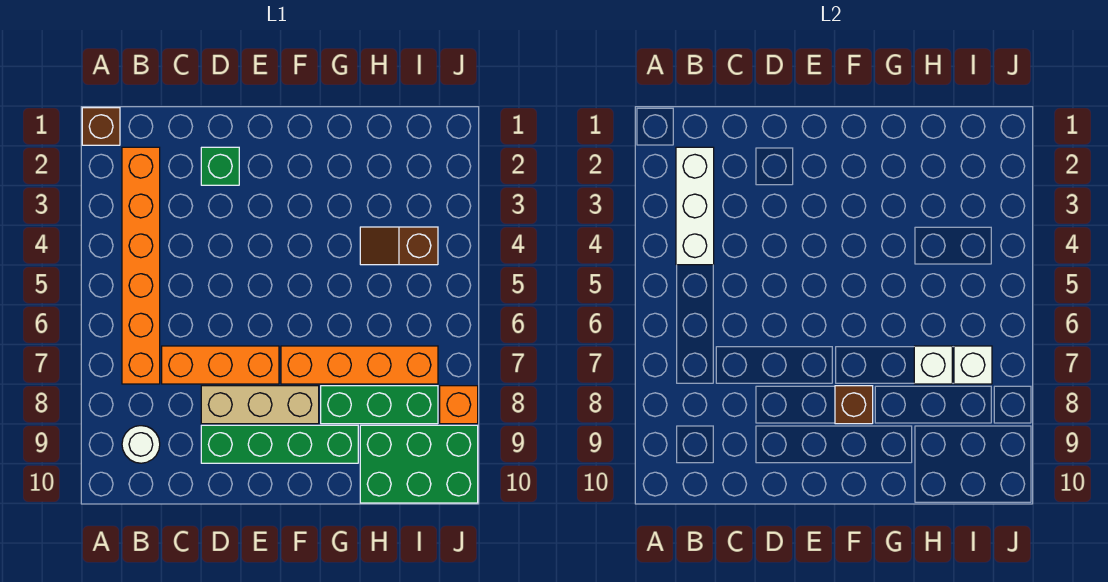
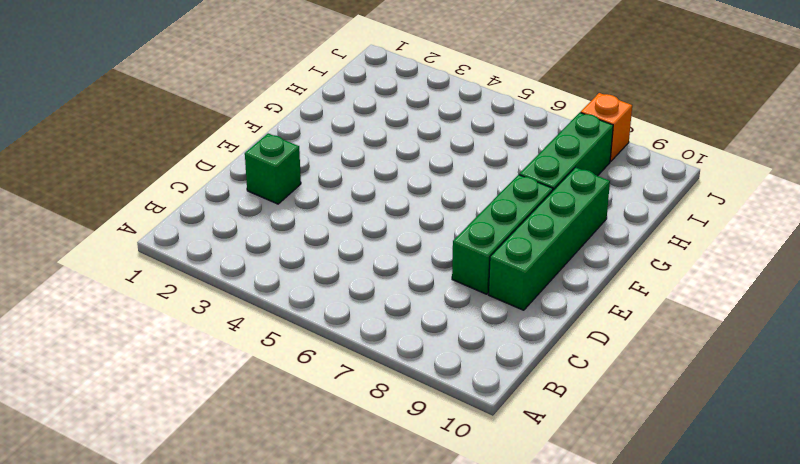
green brick D8:F8 level 1 -> tan brick D8:F8 level 1
none -> brown brick A1 level 1
none -> orange brick B2:B7 level 1
none -> white round brick B9 level 1

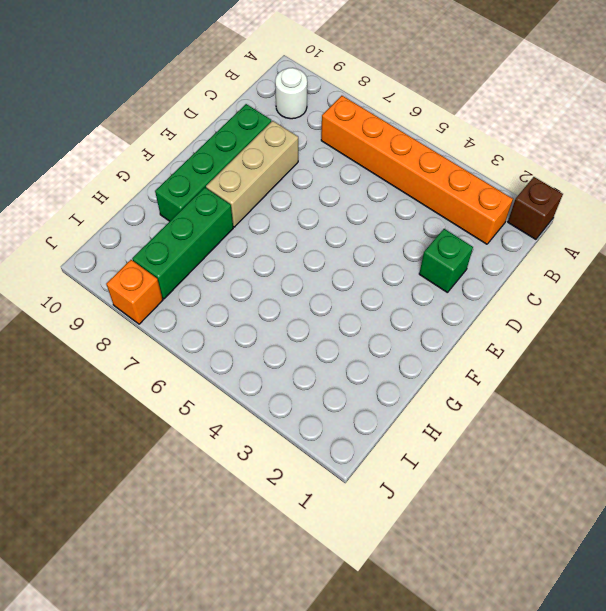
none -> orange brick C7:E7 level 1
none -> orange brick F7:I7 level 1
none -> brown slope H4:I4 level 1 top I

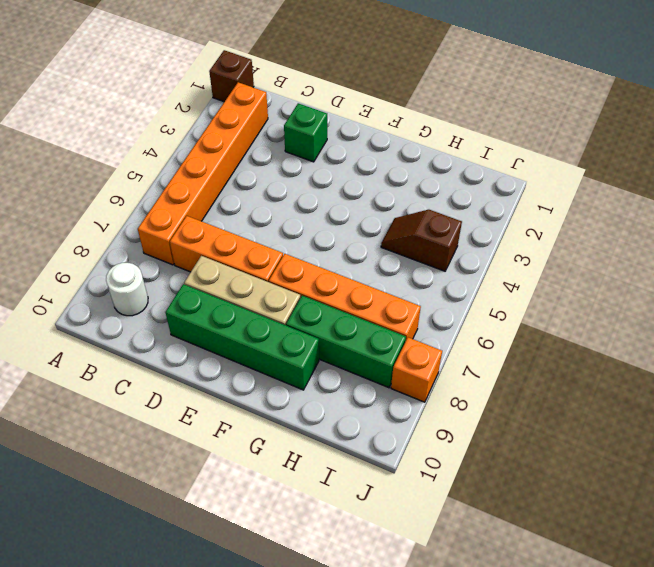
none -> green brick H9:J10 level 1
none -> white brick B2:B4 level 2
none -> brown brick F8 level 2

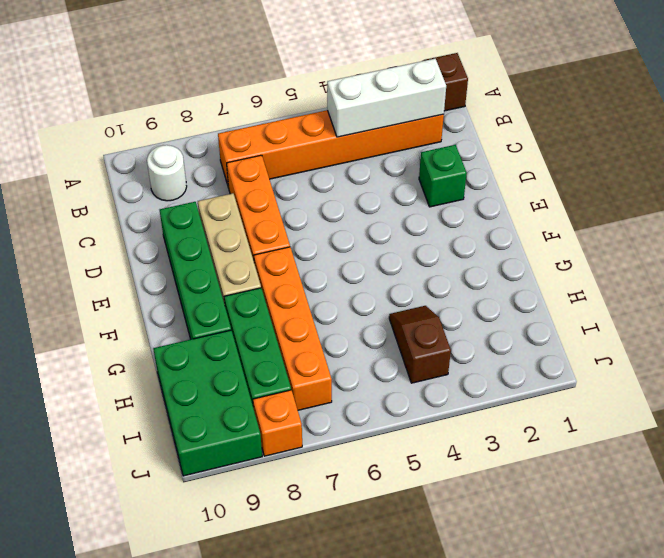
none -> brown brick F8 level 2
none -> white brick H7 level 2
none -> white brick I7 level 2

